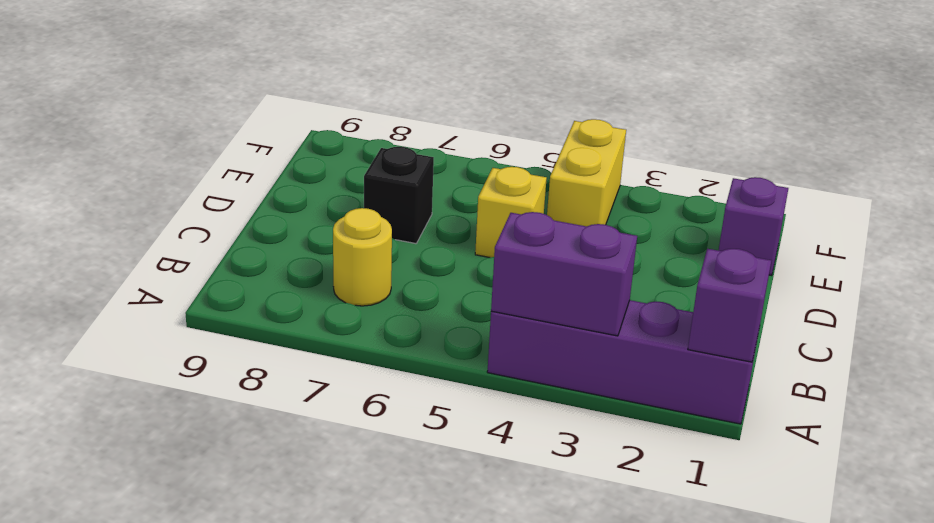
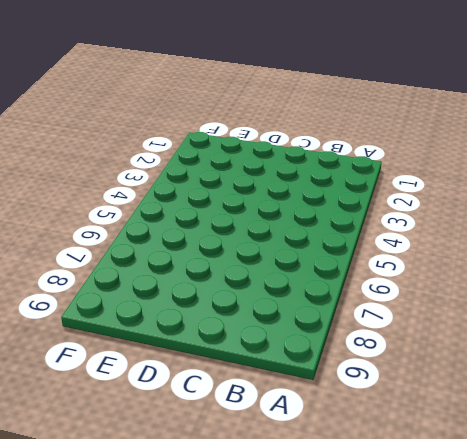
none -> purple brick A1:A4 level 1
none -> yellow round brick B7 level 1

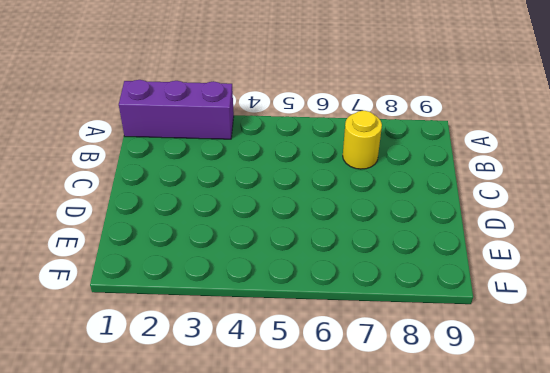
purple brick A1:A3 level 1 -> purple brick A1:A4 level 1
none -> yellow brick D5 level 1
none -> black brick D7 level 1

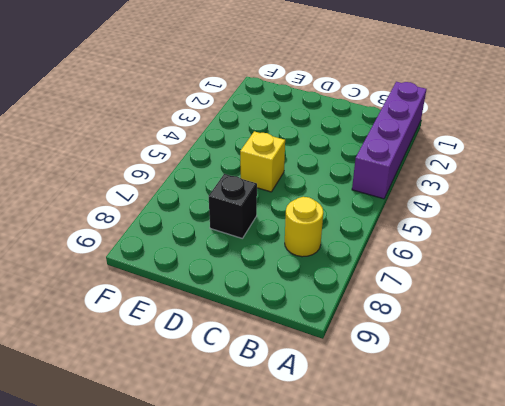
none -> purple brick E1 level 1
none -> yellow brick E4:F4 level 1

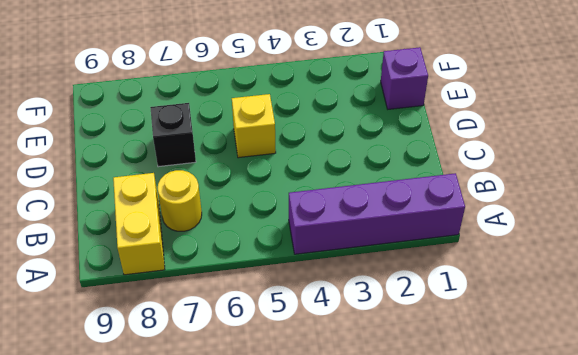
yellow brick A8:B8 level 1 -> yellow brick E4:F4 level 1
none -> purple brick A1 level 2
none -> purple brick A3:A4 level 2

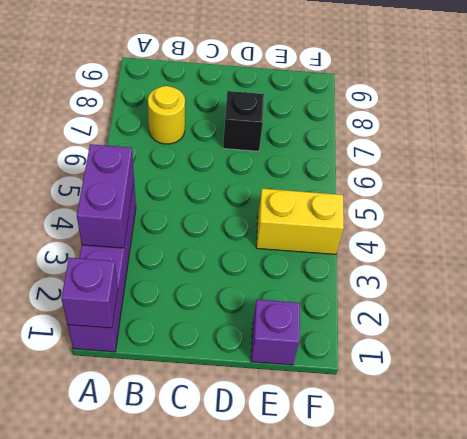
none -> yellow brick D5 level 1

